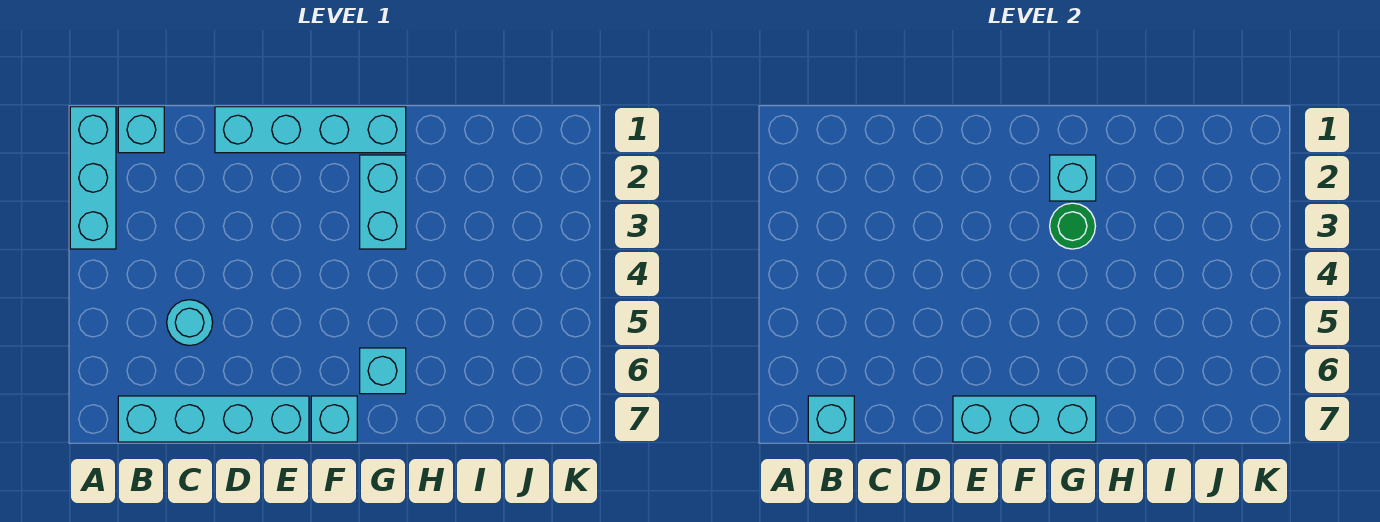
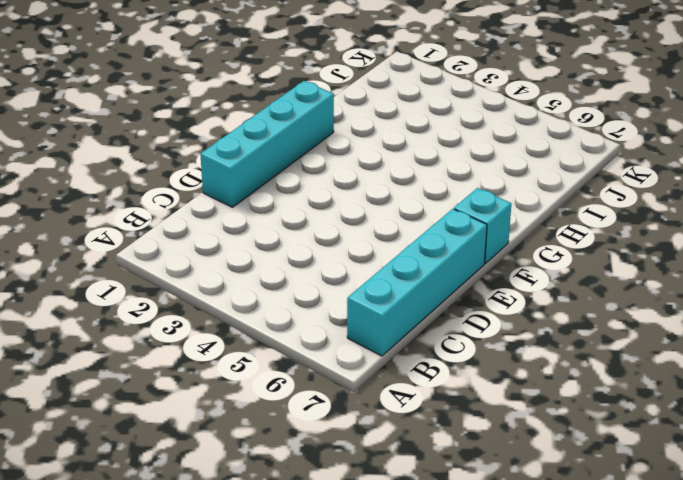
none -> cyan brick A1:A3 level 1
none -> cyan brick B1 level 1
none -> cyan round brick C5 level 1

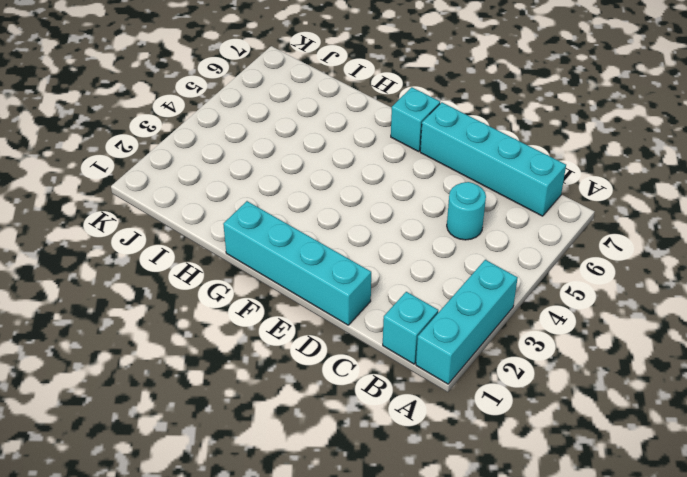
none -> cyan brick G2:G3 level 1
none -> cyan brick G6 level 1
none -> cyan brick B7 level 2

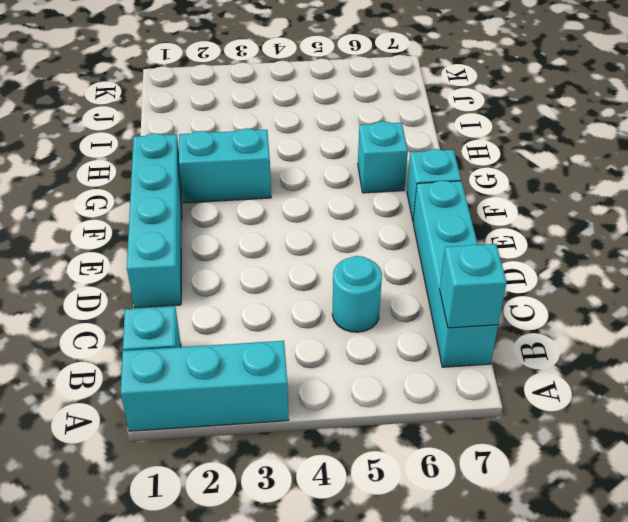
none -> cyan brick E7:G7 level 2
none -> cyan brick G2 level 2
none -> green round brick G3 level 2

